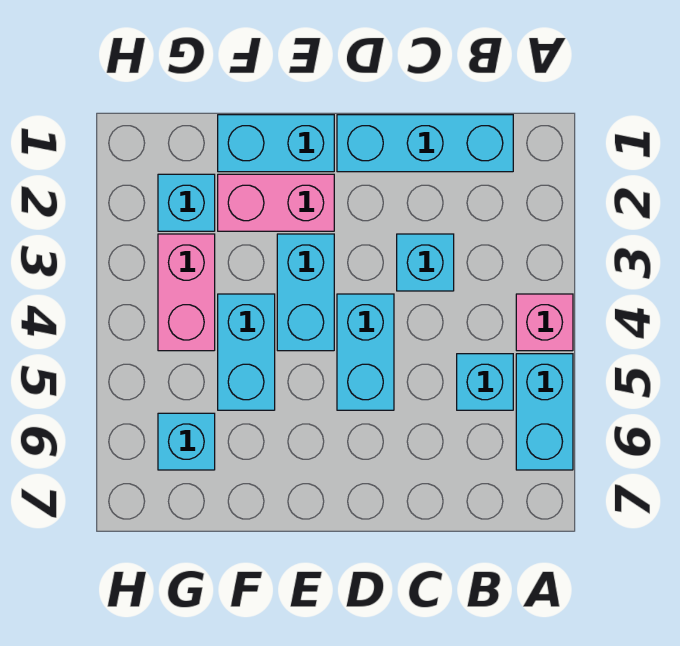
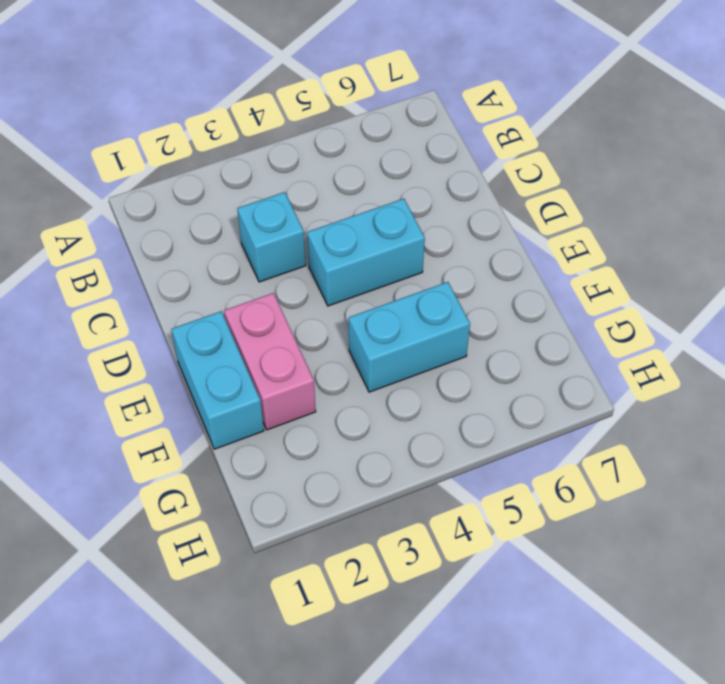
none -> pink brick A4 level 1
none -> cyan brick A5:A6 level 1
none -> cyan brick B1:D1 level 1

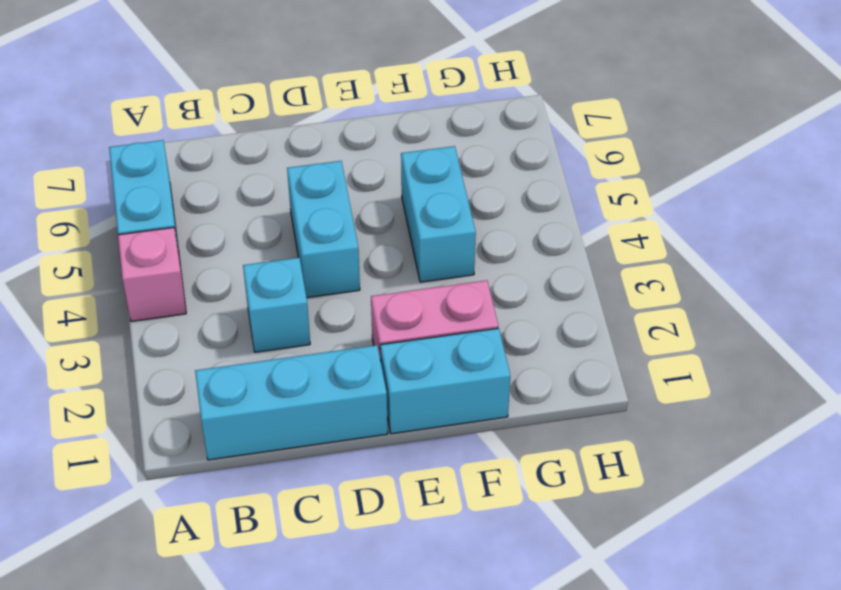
none -> cyan brick B5 level 1
none -> cyan brick E3:E4 level 1
none -> cyan brick G2 level 1

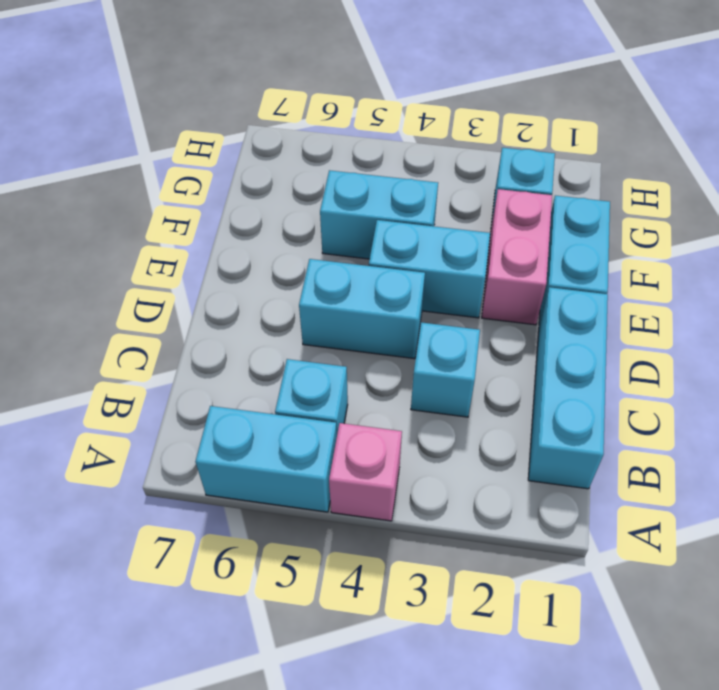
none -> pink brick G3:G4 level 1
none -> cyan brick G6 level 1

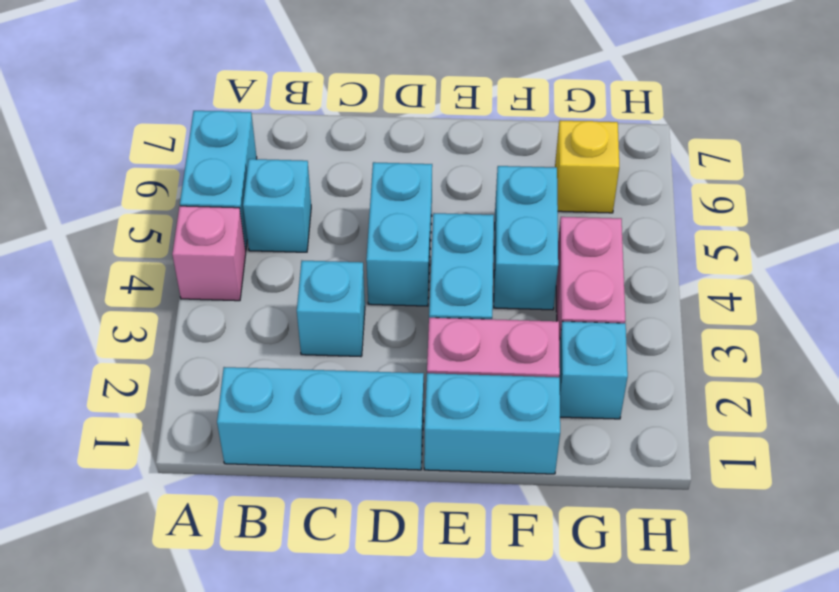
yellow brick G6 level 1 -> cyan brick G6 level 1

